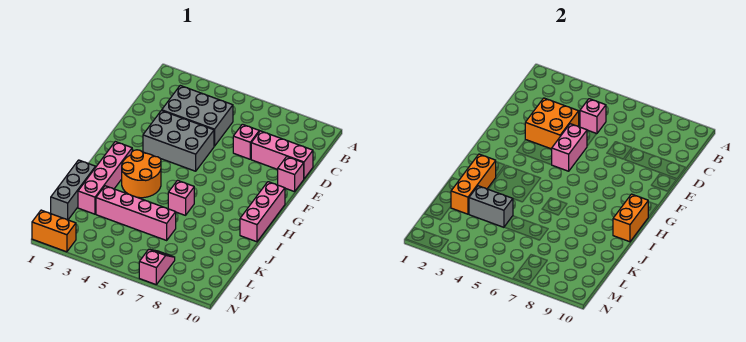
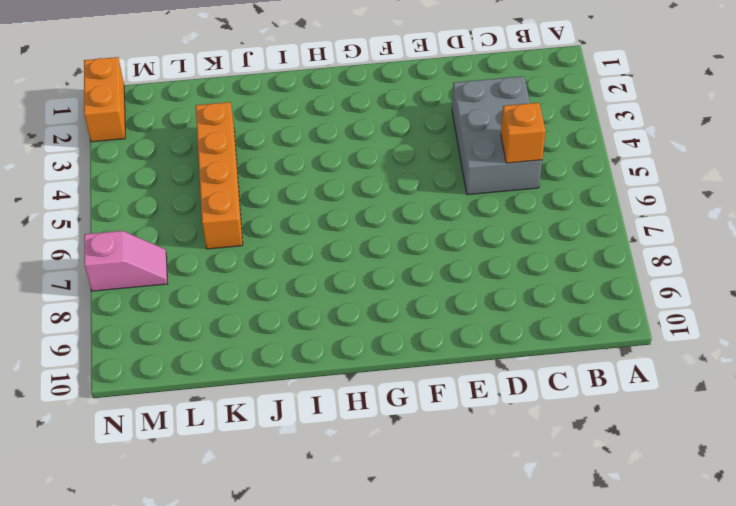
orange brick C5 level 2 -> pink brick C5 level 2
orange brick K3:K6 level 1 -> pink brick K3:K6 level 1
none -> pink brick D7 level 1
none -> pink brick D8:D10 level 1
none -> grey brick E3:F5 level 1

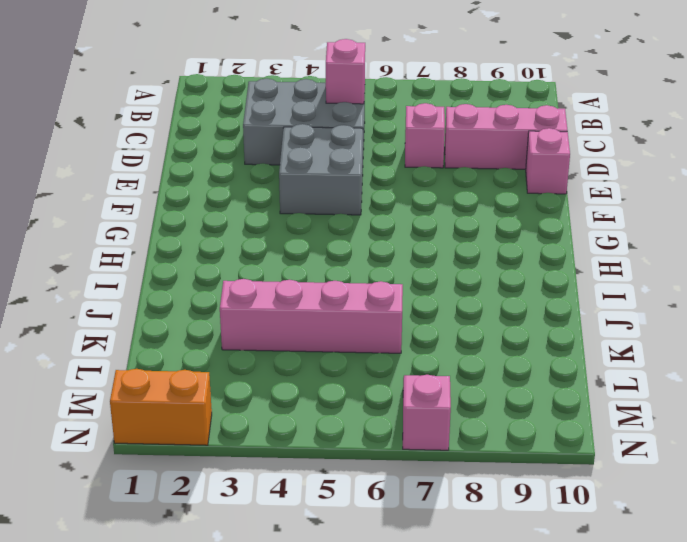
grey brick E4:F5 level 1 -> grey brick E3:F5 level 1
none -> pink brick G10:I10 level 1
none -> pink brick H2:K2 level 1
none -> orange round brick H3:I4 level 1

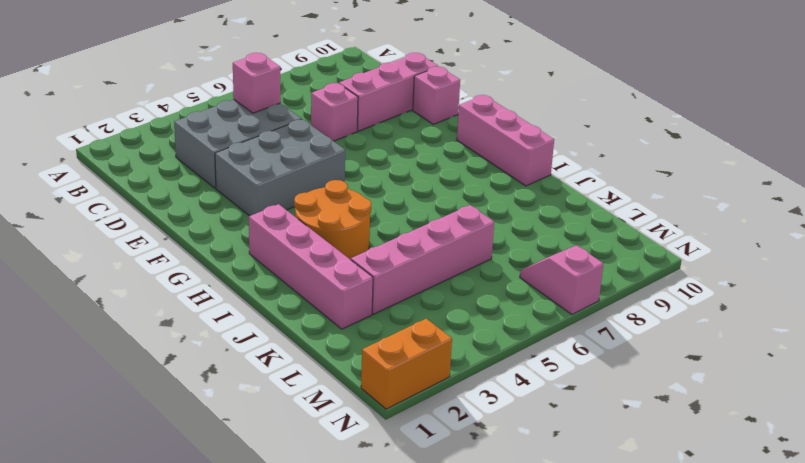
none -> pink brick I6 level 1
none -> grey brick J1:L1 level 1
none -> orange brick D3:E4 level 2

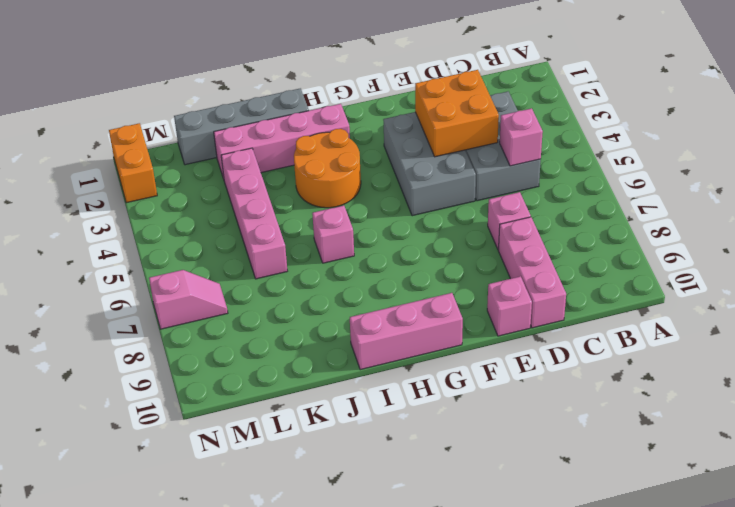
grey brick I1:L1 level 1 -> grey brick J1:L1 level 1
none -> pink brick E5:F5 level 2
none -> orange brick H10:I10 level 2
none -> orange brick I2:K2 level 2

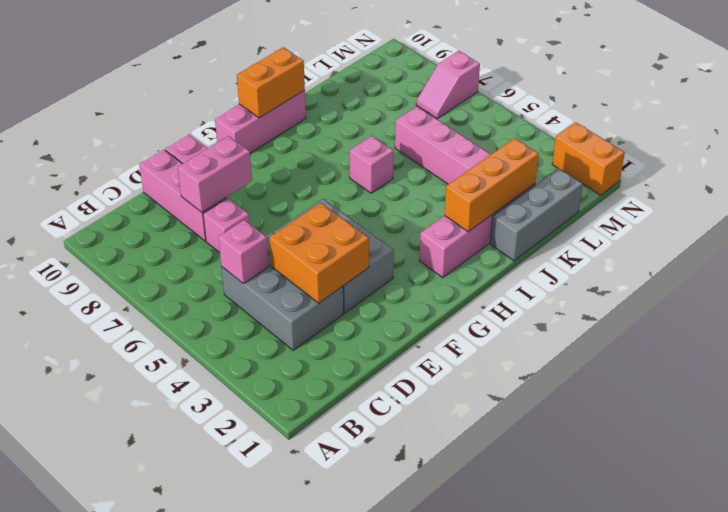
pink brick D8:E8 level 2 -> pink brick E5:F5 level 2
none -> orange round brick H3:I4 level 1
none -> grey brick K3:K4 level 2

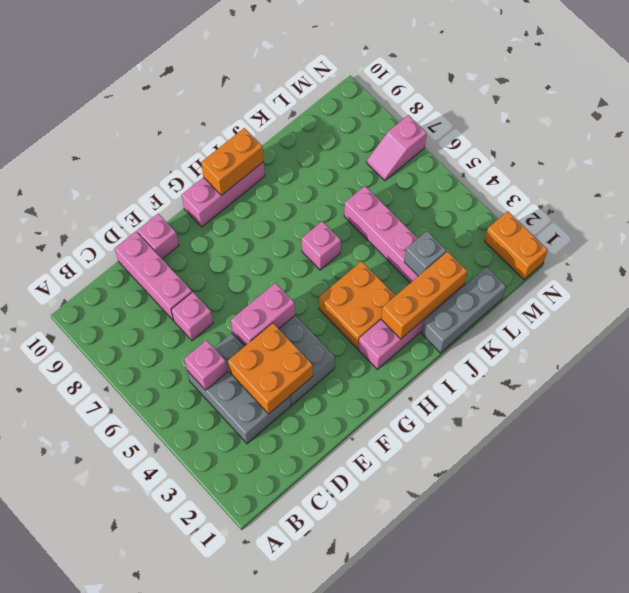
orange brick H3:I4 level 1 -> orange round brick H3:I4 level 1
grey brick K3 level 2 -> grey brick K3:K4 level 2

